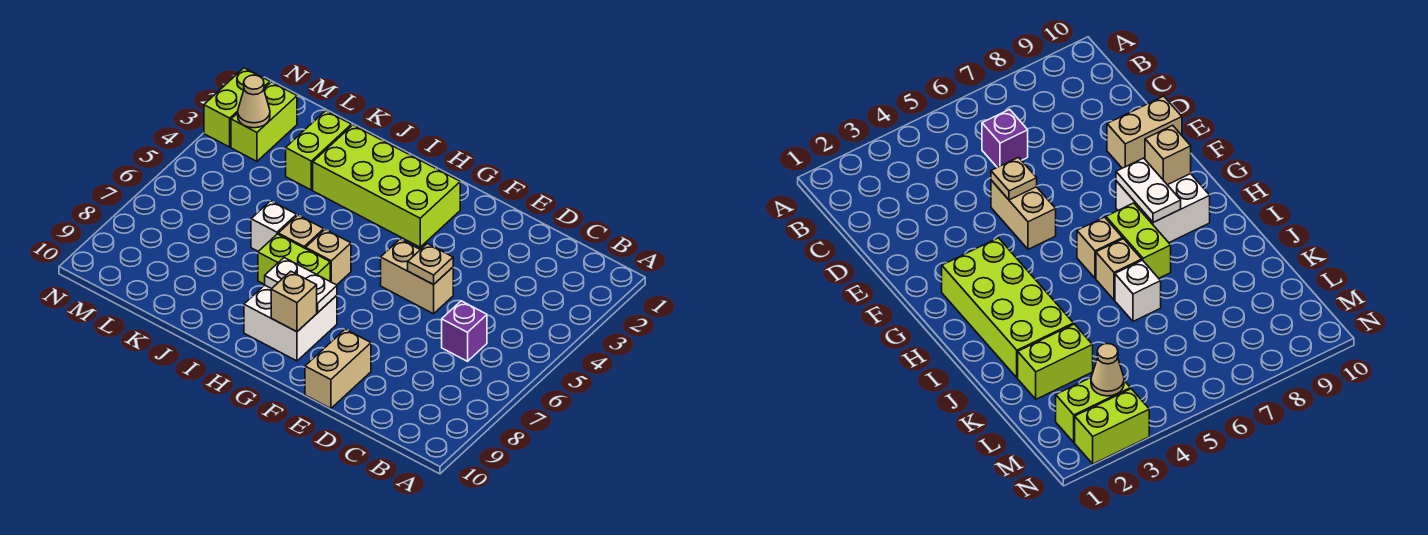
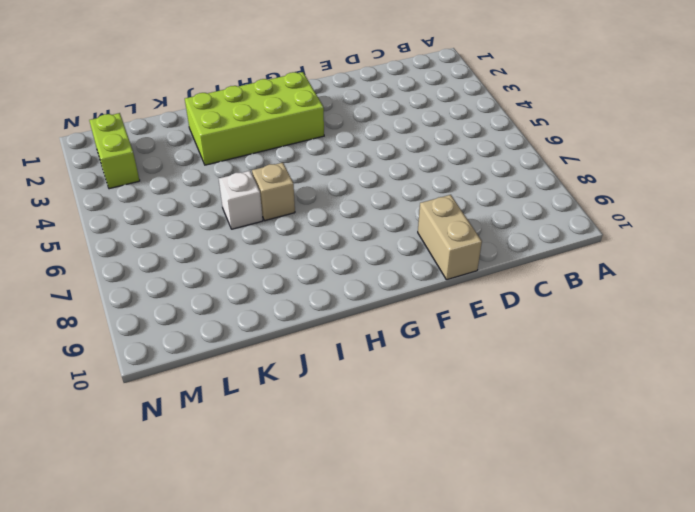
none -> purple brick C6 level 1
none -> tan brick E5:F5 level 1
none -> white brick G8:H9 level 1

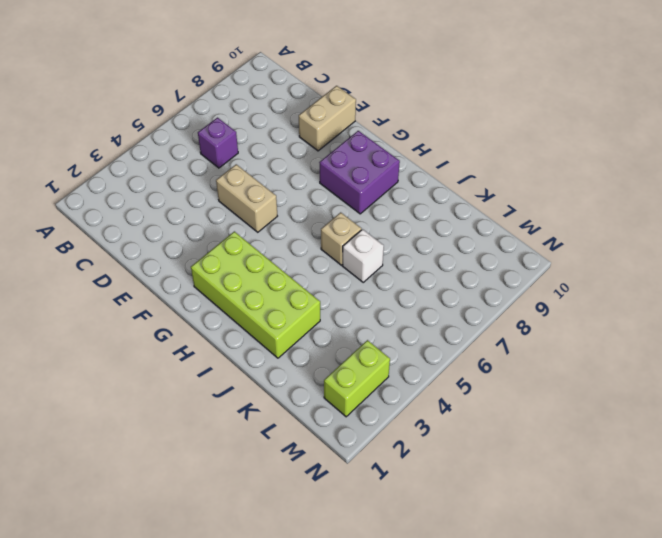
purple brick G8:H9 level 1 -> white brick G8:H9 level 1
none -> tan brick H6 level 1
none -> lime brick H7:I7 level 1
none -> lime brick K2:K3 level 1

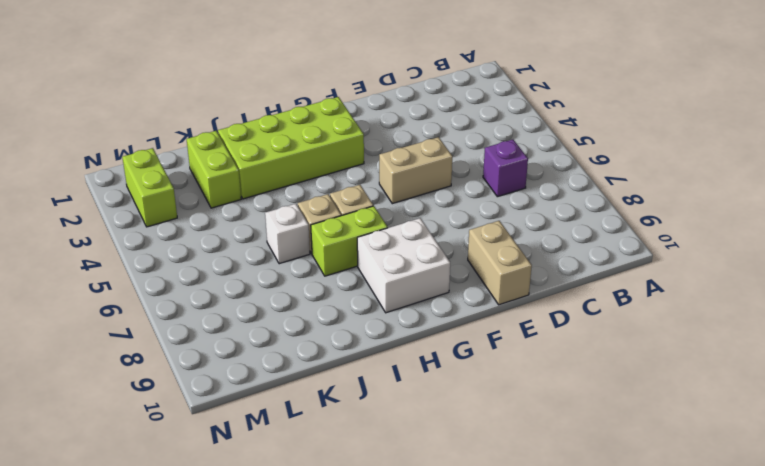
none -> lime brick N2:N3 level 1
none -> tan plate E5 level 2
none -> white plate G8:H8 level 2

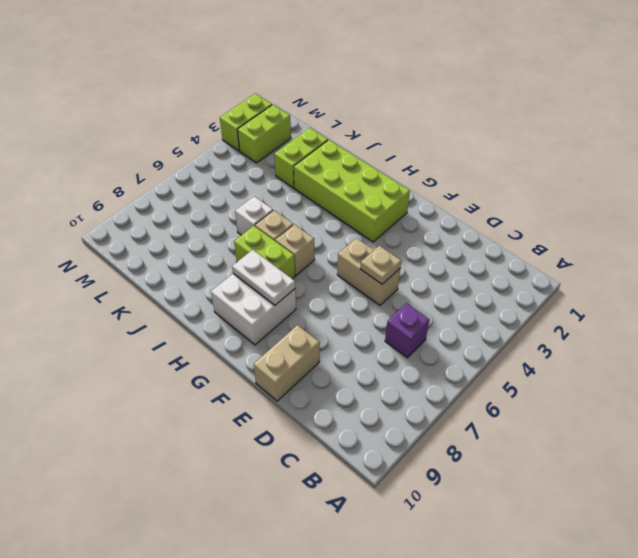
none -> tan brick G9 level 2
none -> tan cone M3 level 2

